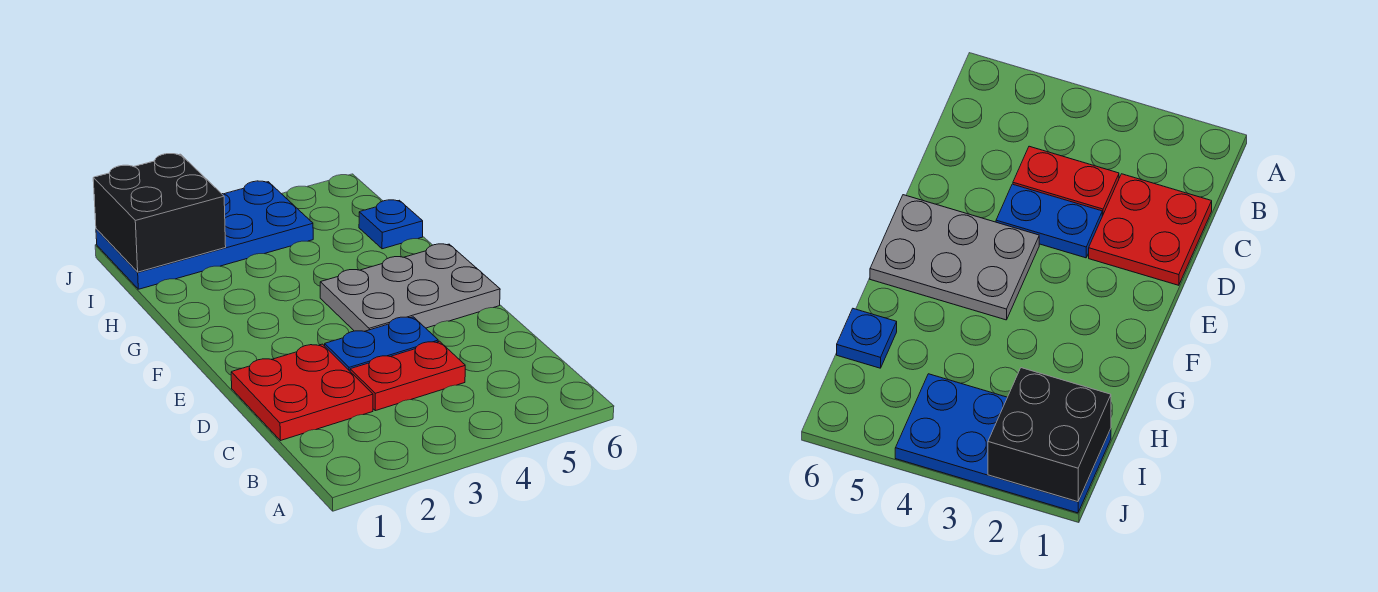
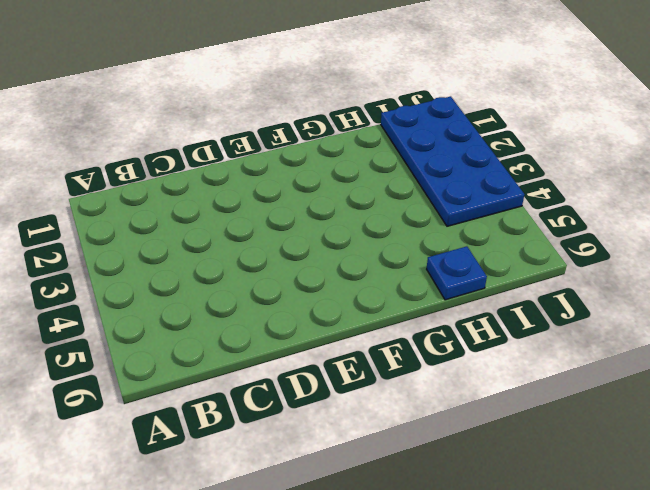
none -> red plate C1:D2 level 1
none -> red plate C3:C4 level 1

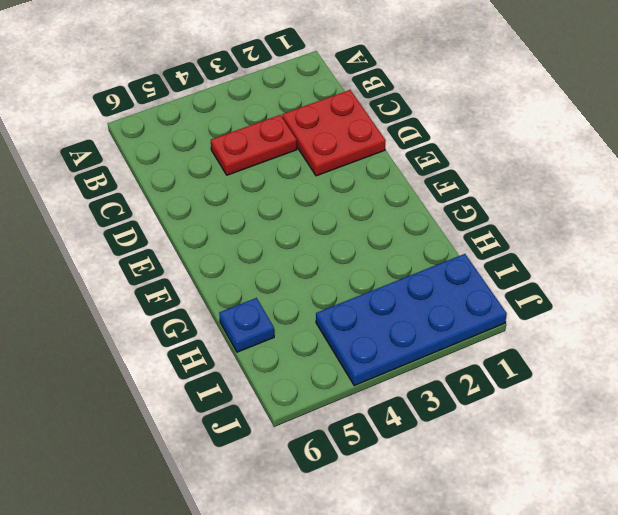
none -> blue plate D3:D4 level 1
none -> grey plate E4:F6 level 1

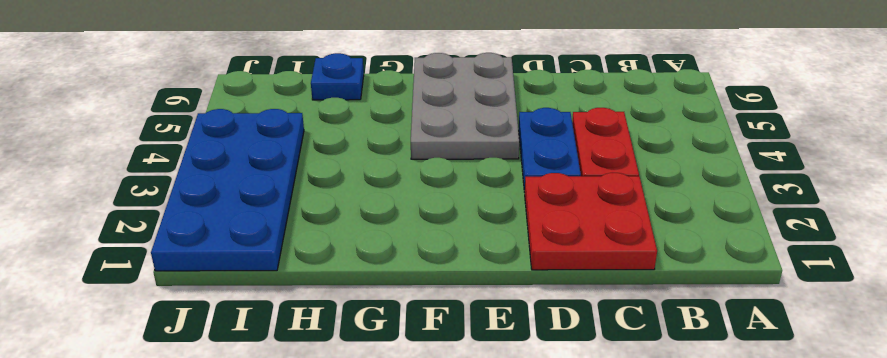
none -> black brick I1:J2 level 2

